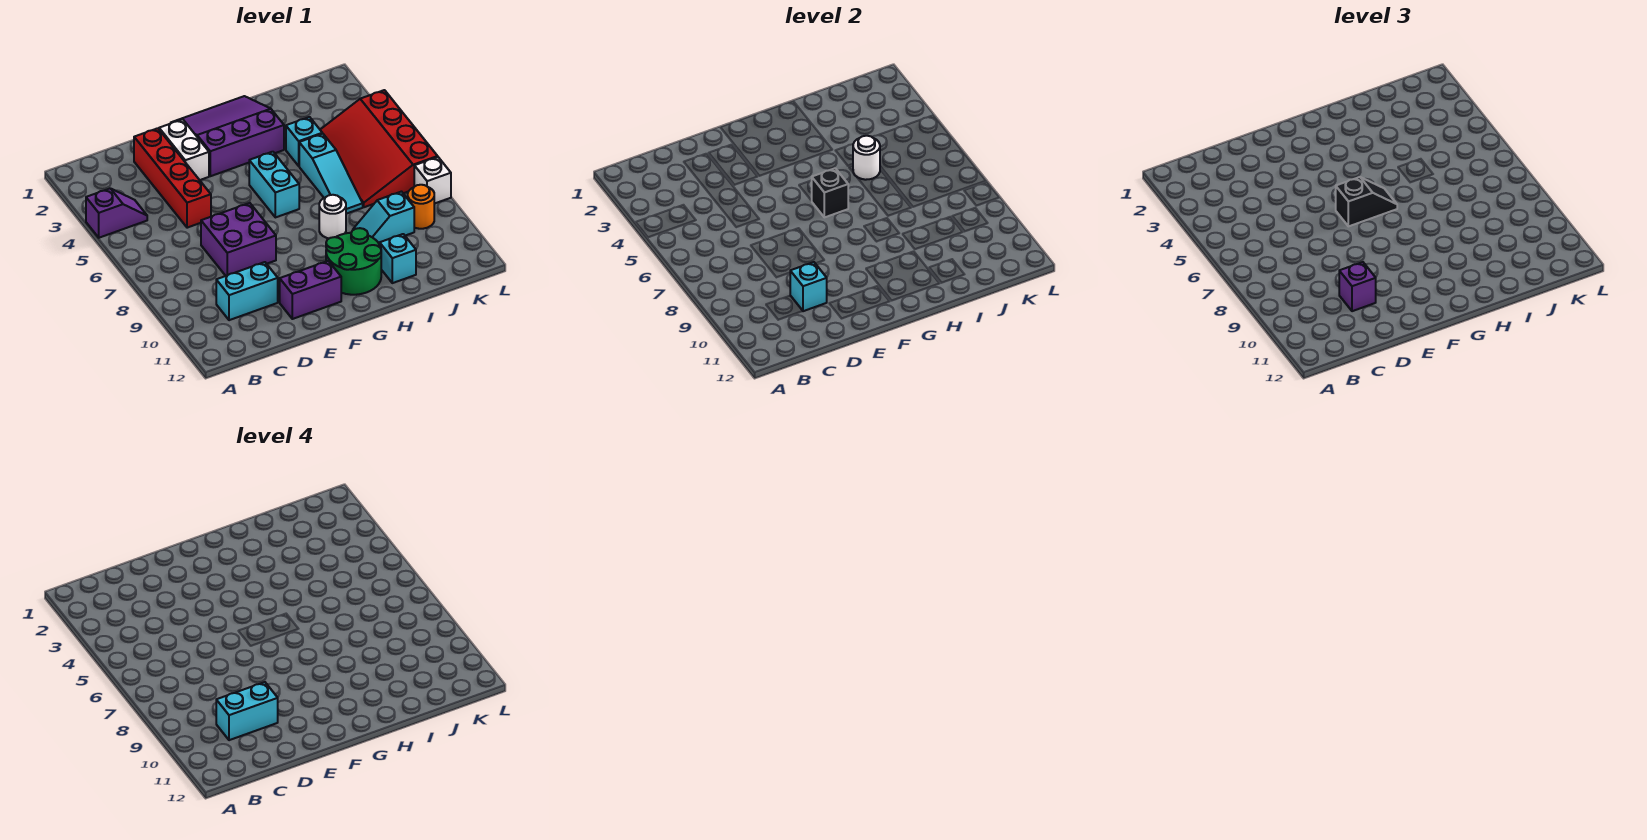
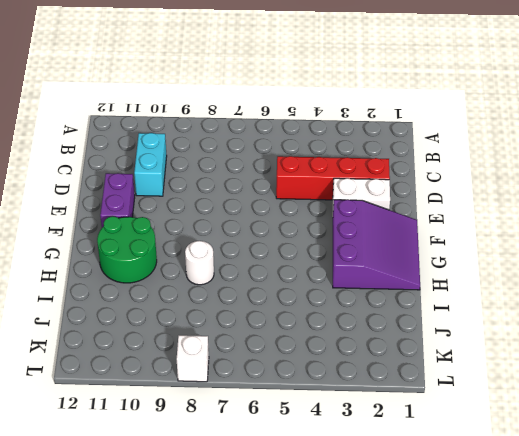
none -> purple slope A4:B4 level 1 top A
none -> purple brick D7:E8 level 1
none -> cyan brick G5:G6 level 1

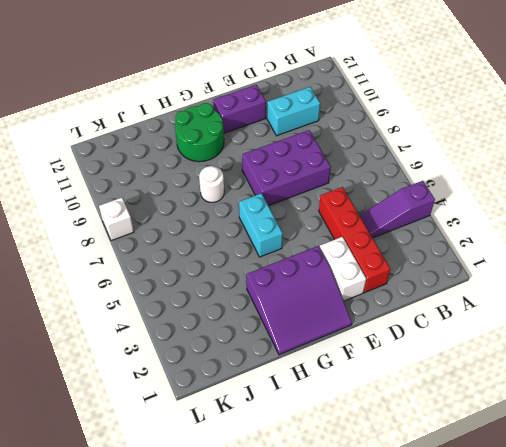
purple slope A4:C4 level 1 top A -> purple slope A4:B4 level 1 top A
purple brick D7:F8 level 1 -> purple brick D7:E8 level 1
none -> cyan brick I4 level 1
none -> cyan slope I5:I7 level 1 top 5
none -> cyan slope I9:J9 level 1 top J

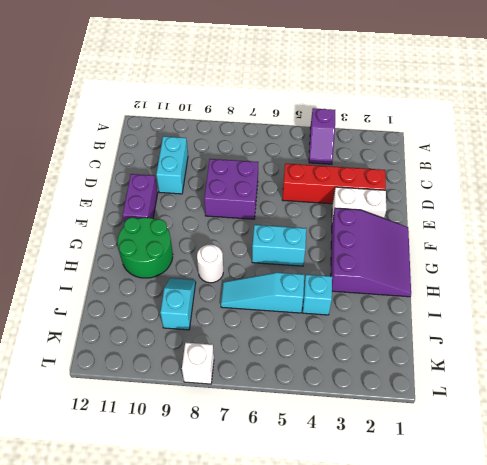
none -> cyan brick I11 level 1
none -> red slope J4:L7 level 1 top L
none -> orange round brick K9 level 1

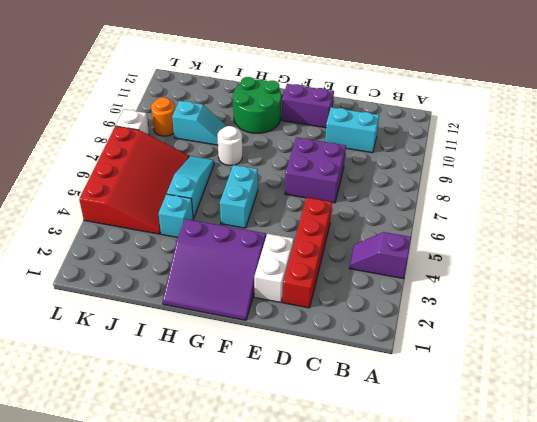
none -> cyan brick I11 level 1
none -> cyan brick D10 level 2
none -> black brick G6 level 2

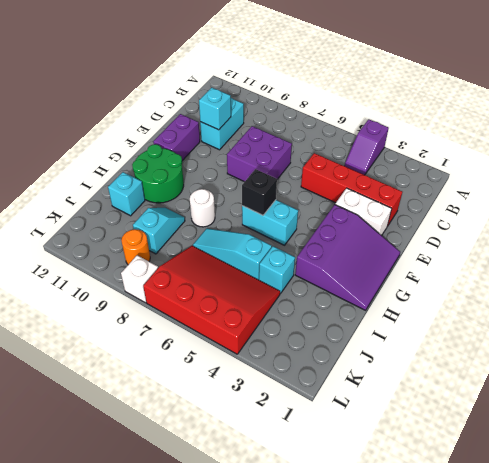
none -> white round brick I5 level 2
none -> purple brick D10 level 3
none -> black slope F6:G6 level 3 top F

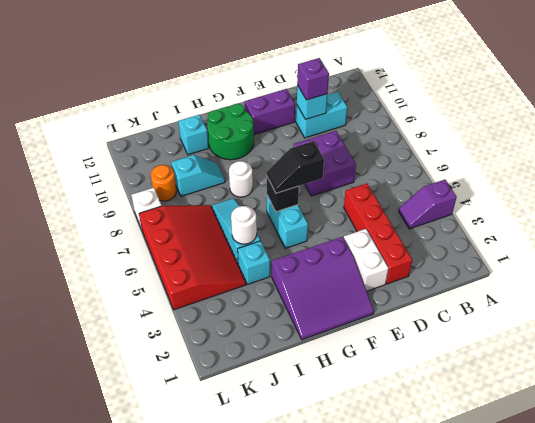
none -> cyan brick C10:D10 level 4

